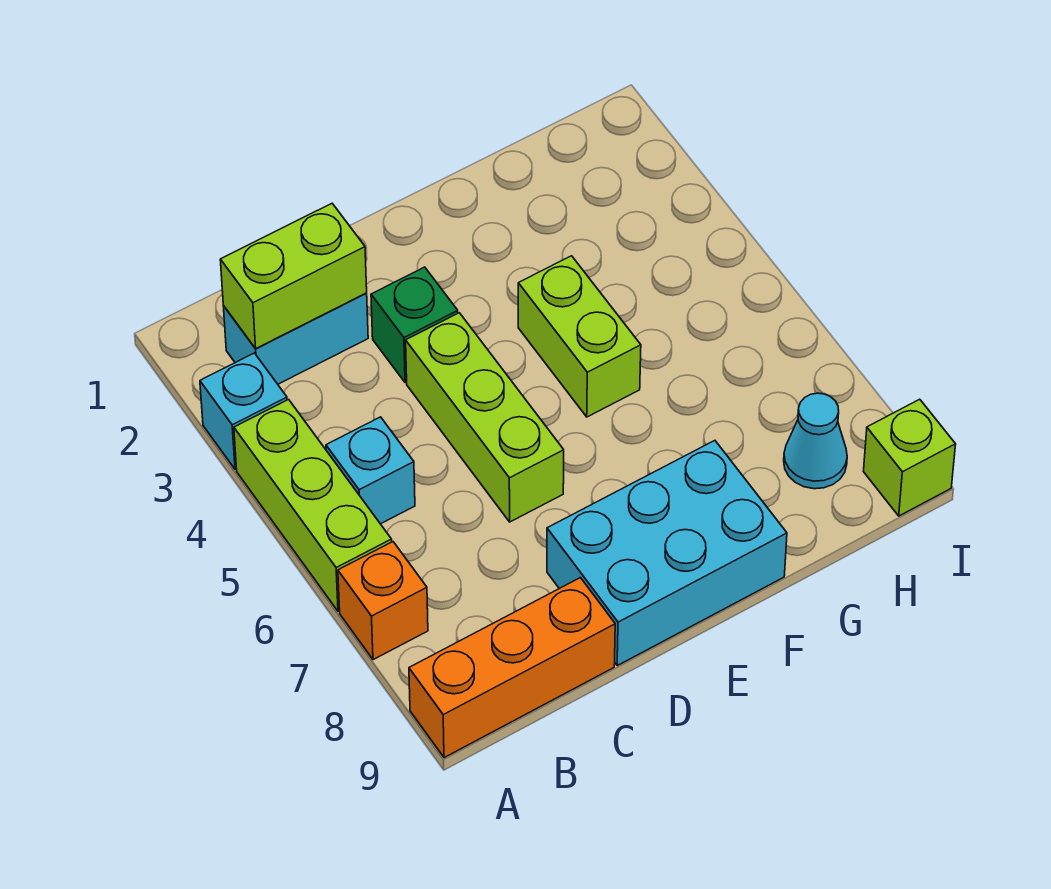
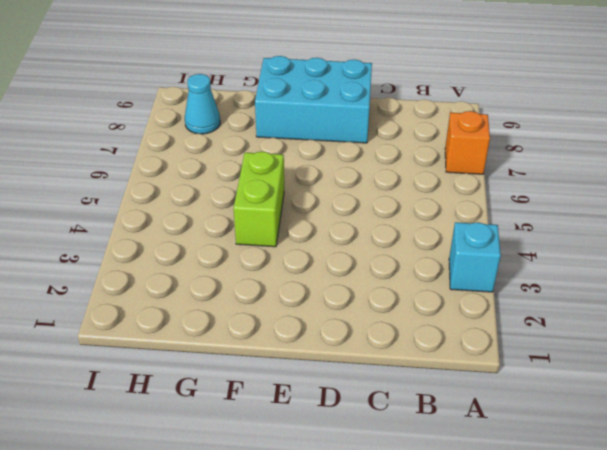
none -> lime brick A4:A6 level 1
none -> orange brick A9:C9 level 1
none -> cyan brick B2:C2 level 1

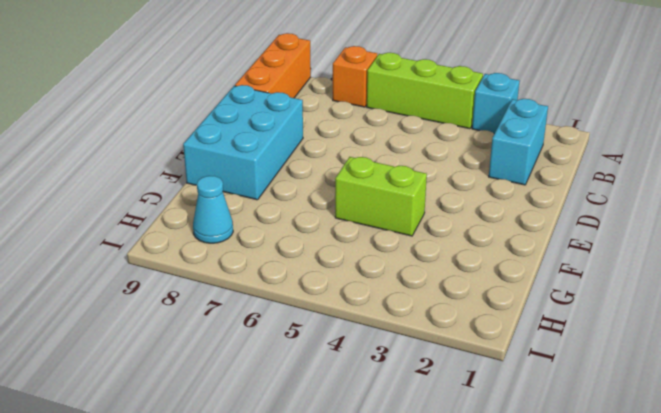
none -> cyan brick B5 level 1
none -> green brick D3 level 1
none -> lime brick D4:D6 level 1

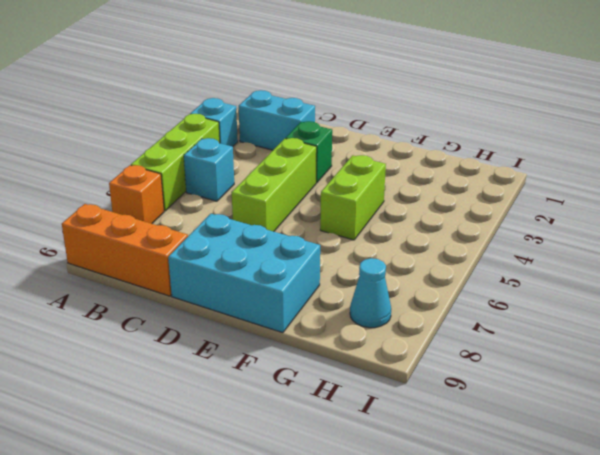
none -> lime brick I9 level 1
none -> lime brick B2:C2 level 2

